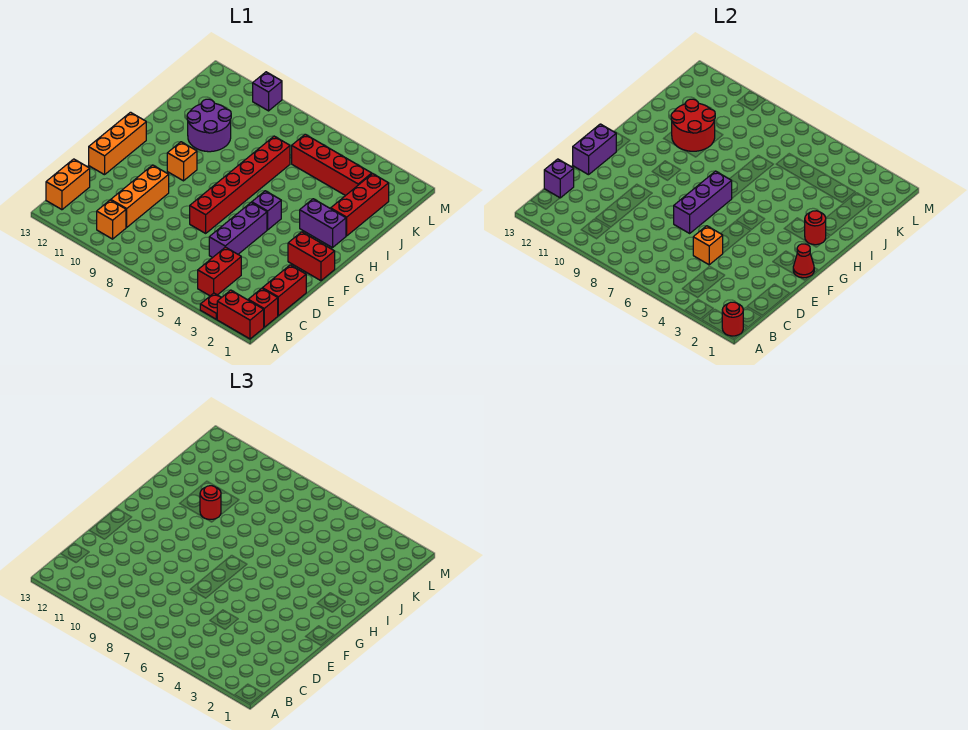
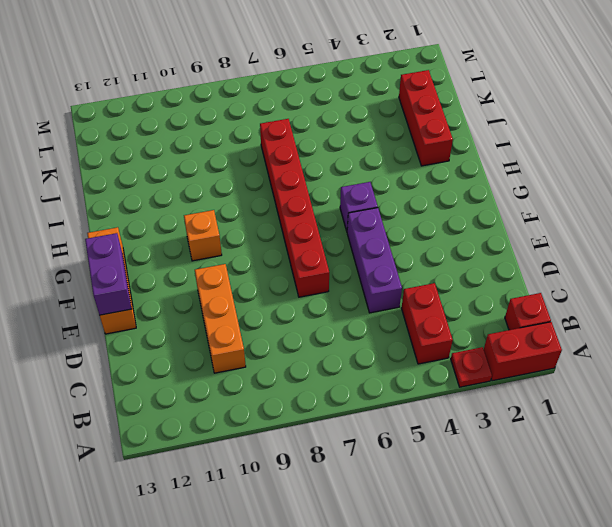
none -> orange brick B10 level 1
none -> orange brick B13:C13 level 1
none -> red brick C1:D1 level 1

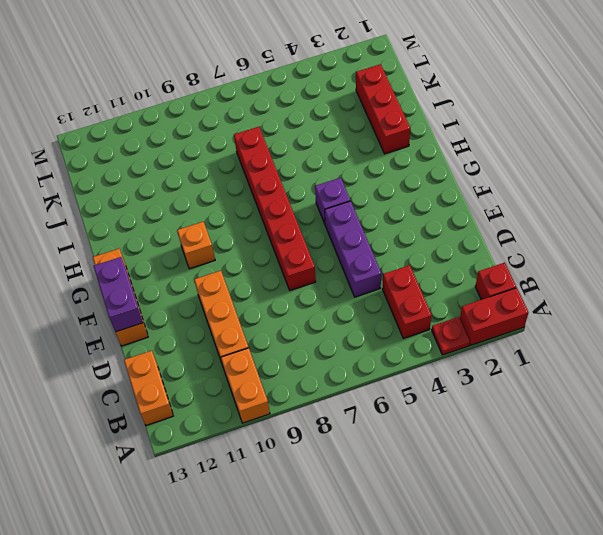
orange brick A10:B10 level 1 -> orange brick B10 level 1
none -> red brick C1:D1 level 1
none -> red brick F1:F2 level 1
none -> purple brick H2:H3 level 1

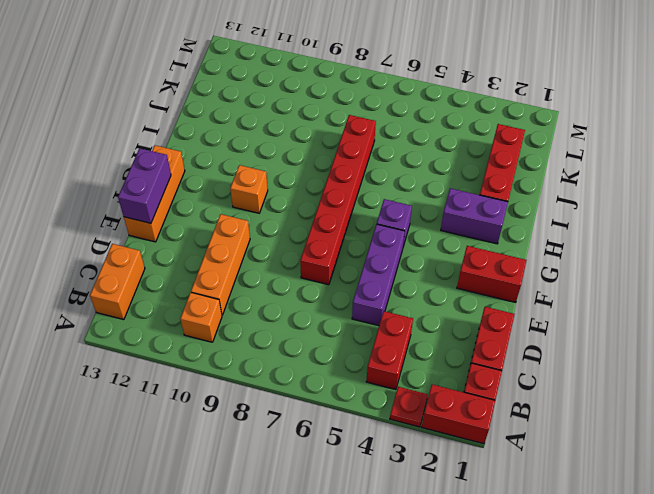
none -> purple round brick I10:J11 level 1
none -> red brick K3:K6 level 1
none -> purple brick M10 level 1

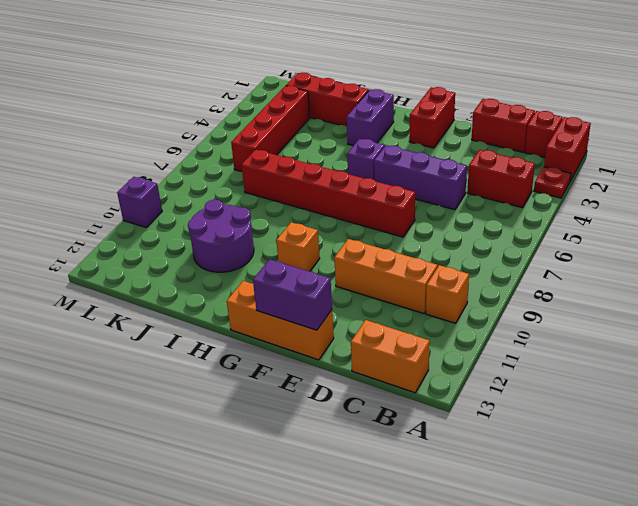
none -> red round brick A1 level 2
none -> purple brick C13 level 2
none -> orange brick D5 level 2

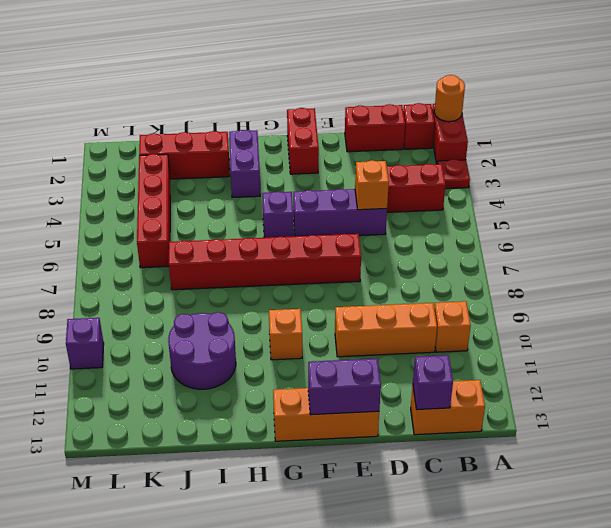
orange round brick A1 level 2 -> red round brick A1 level 2
none -> purple brick E7:G7 level 2
none -> red cone F1 level 2
none -> red round brick H2 level 2

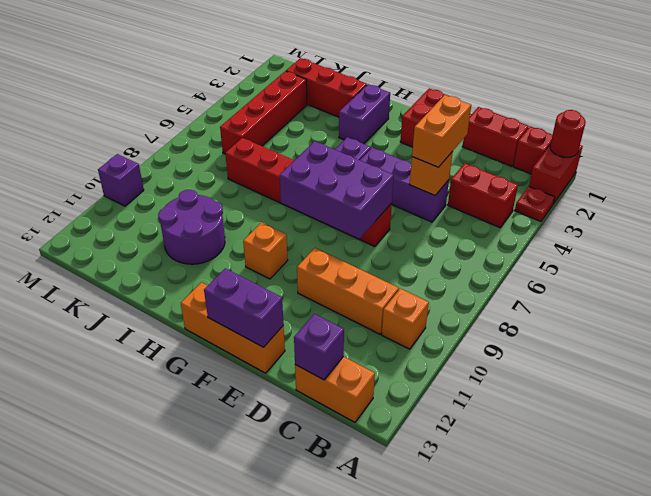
orange brick D4:D5 level 3 -> none
purple brick E7:G8 level 2 -> purple brick E7:G7 level 2
none -> red cone F1 level 2
none -> red round brick H2 level 2
none -> red round brick I10:J11 level 2

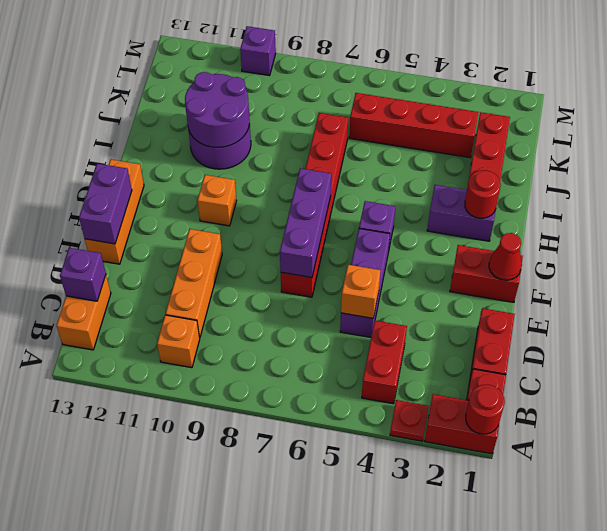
purple round brick I10:J11 level 2 -> red round brick I10:J11 level 2
none -> red round brick I10 level 3

